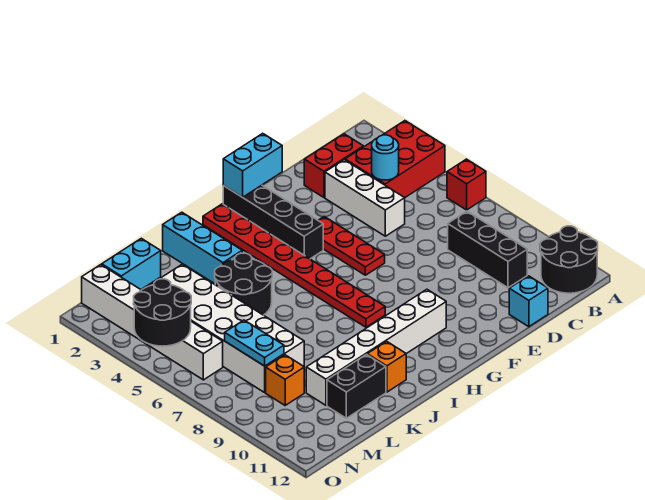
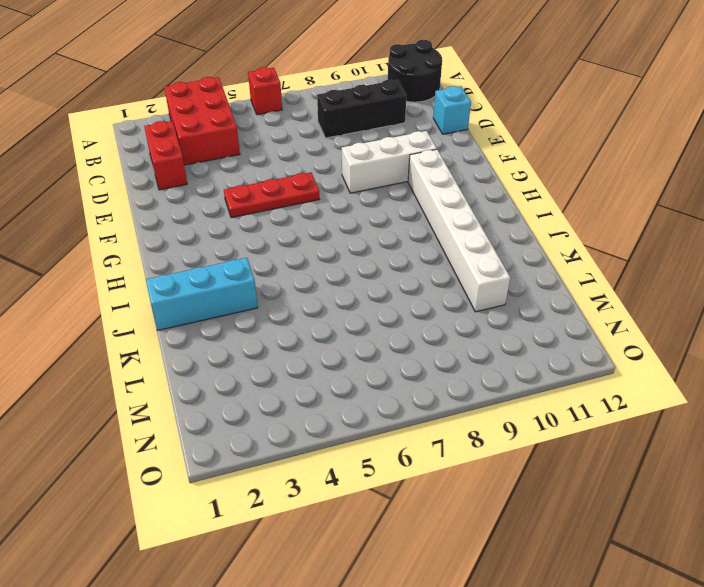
white brick F8:F10 level 1 -> white brick D3:D5 level 1
none -> black brick G1:G4 level 1
none -> red plate H1:H8 level 1
none -> black round brick J4:K5 level 1

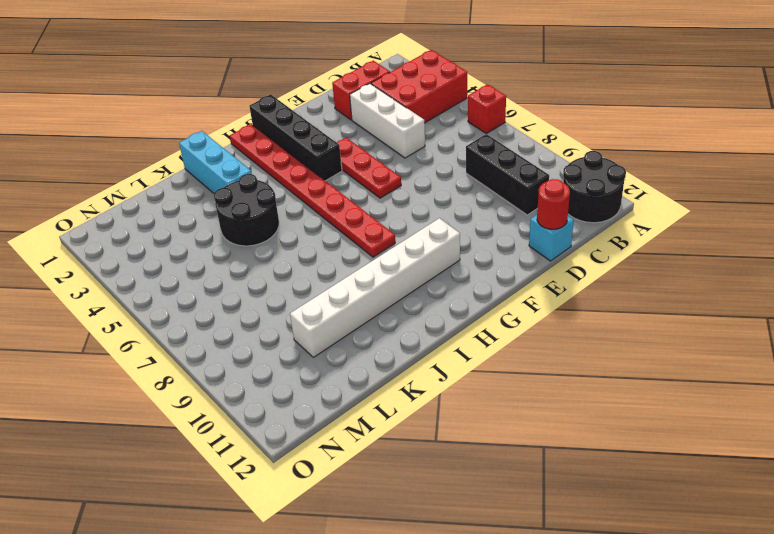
red round brick D12 level 2 -> none
none -> orange brick J11 level 1
none -> black brick K11:L11 level 1
none -> cyan brick L1:M1 level 1

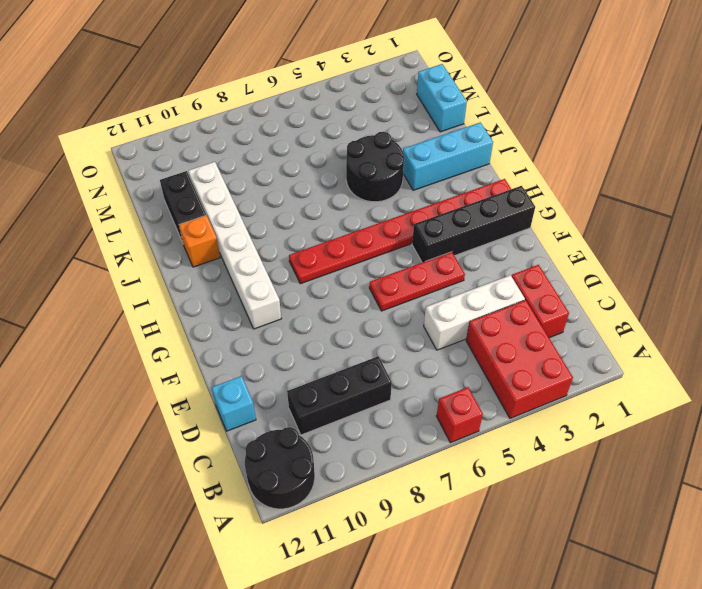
none -> white brick L3:M8 level 1
none -> orange brick M9 level 1
none -> white brick N1:N6 level 1

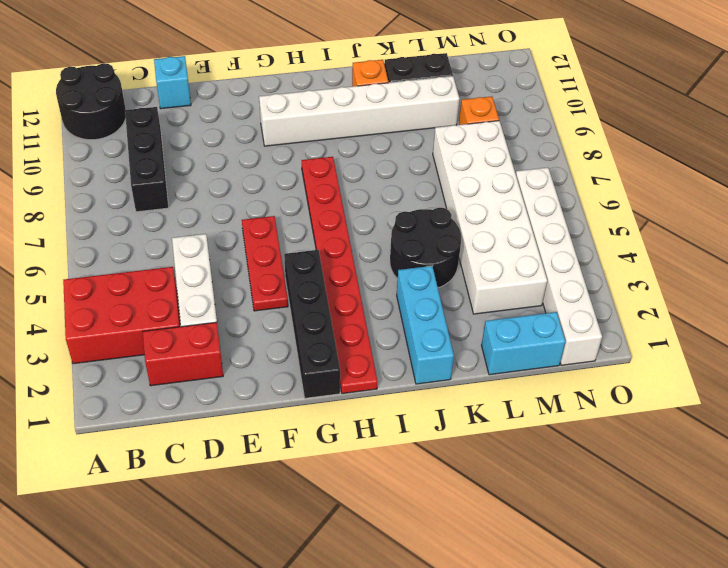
none -> red brick A6 level 1
none -> cyan round brick C4 level 2
none -> cyan brick F1:G1 level 2

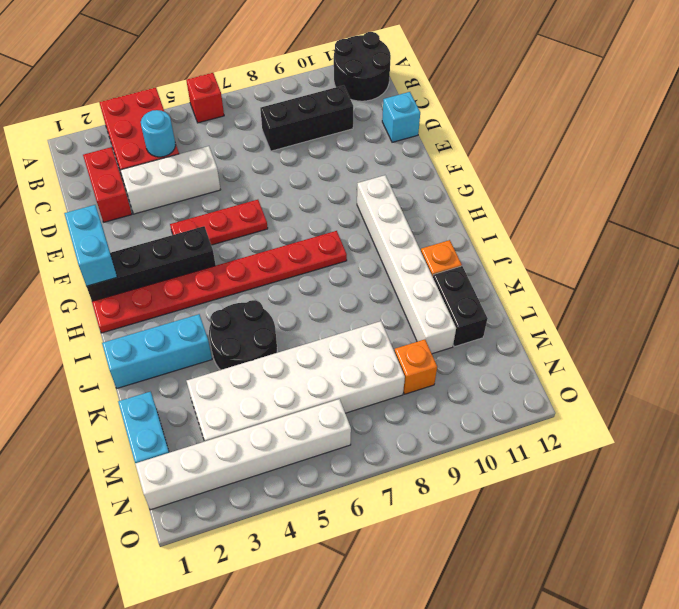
none -> cyan plate M7:M8 level 2
none -> black round brick N4:O5 level 2

